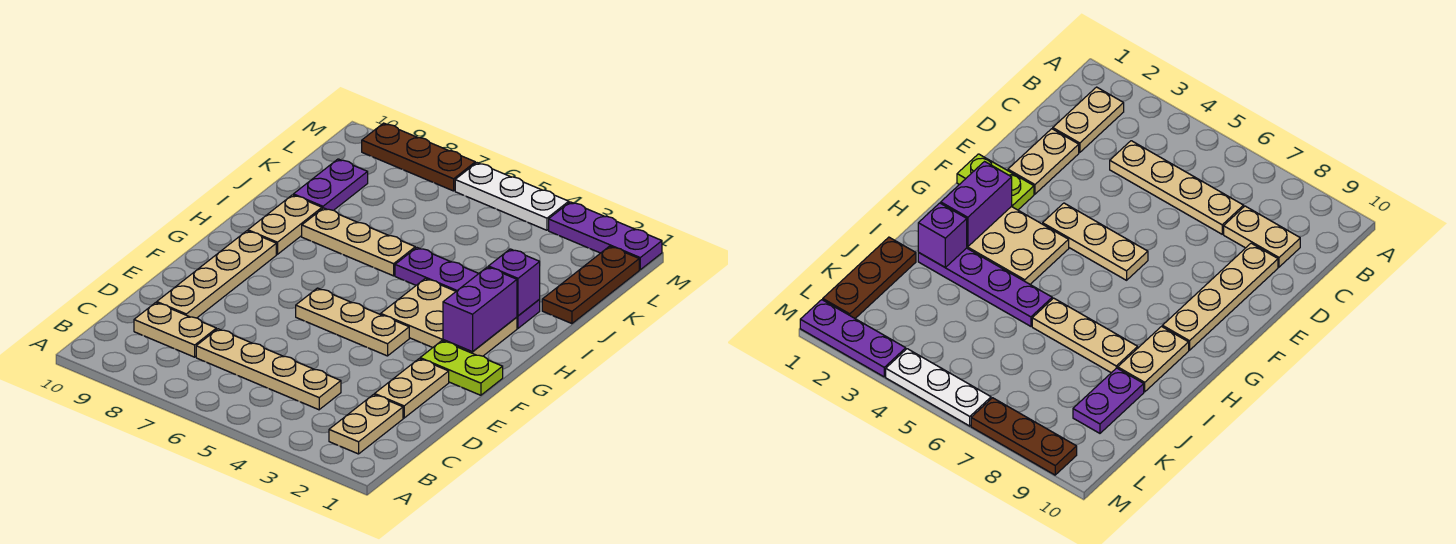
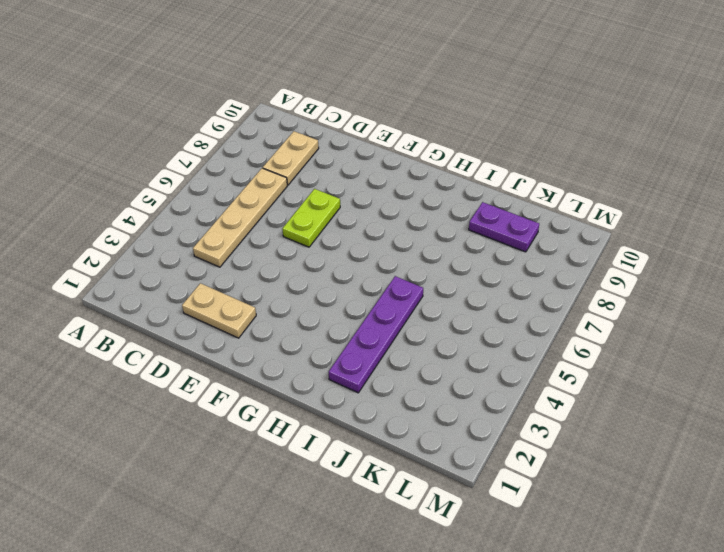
lime plate E6:E7 level 1 -> lime plate F1:F2 level 1
none -> tan plate B2:C2 level 1
none -> tan plate D9:G9 level 1
none -> tan plate F4:F6 level 1

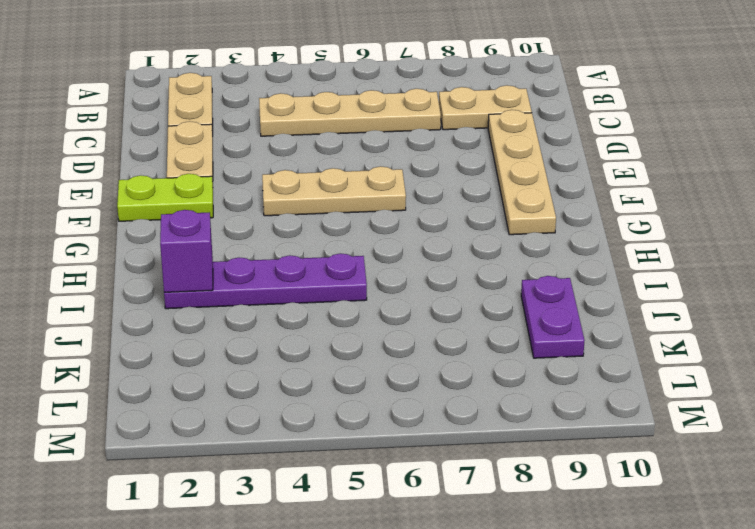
none -> tan plate G2:H4 level 1
none -> tan plate H9:I9 level 1
none -> tan plate I6:I8 level 1

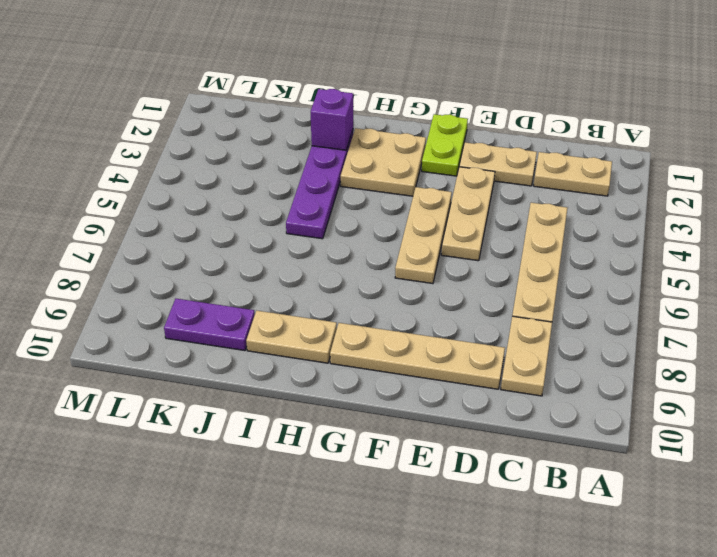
tan plate E3:E5 level 1 -> tan plate I6:I8 level 1
tan plate G2:H3 level 1 -> tan plate G2:H4 level 1
none -> brown plate J1:L1 level 1
none -> purple plate M1:M3 level 1
none -> white plate M4:M6 level 1

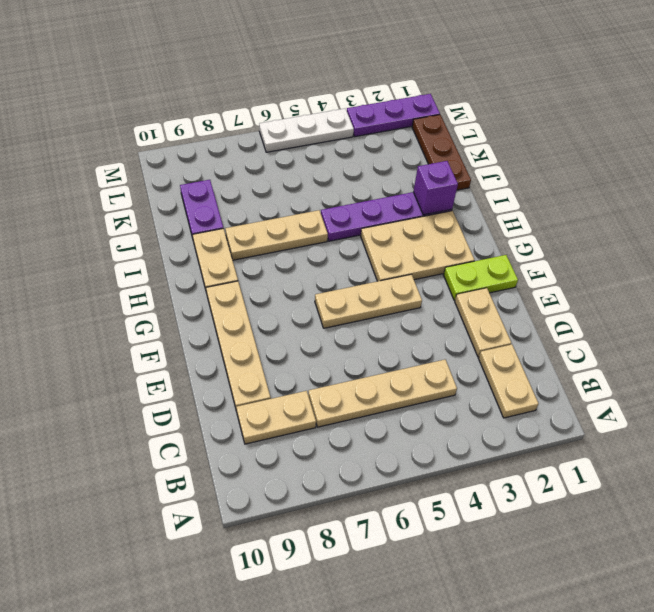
none -> brown plate M7:M9 level 1
none -> purple brick G2:H2 level 2

